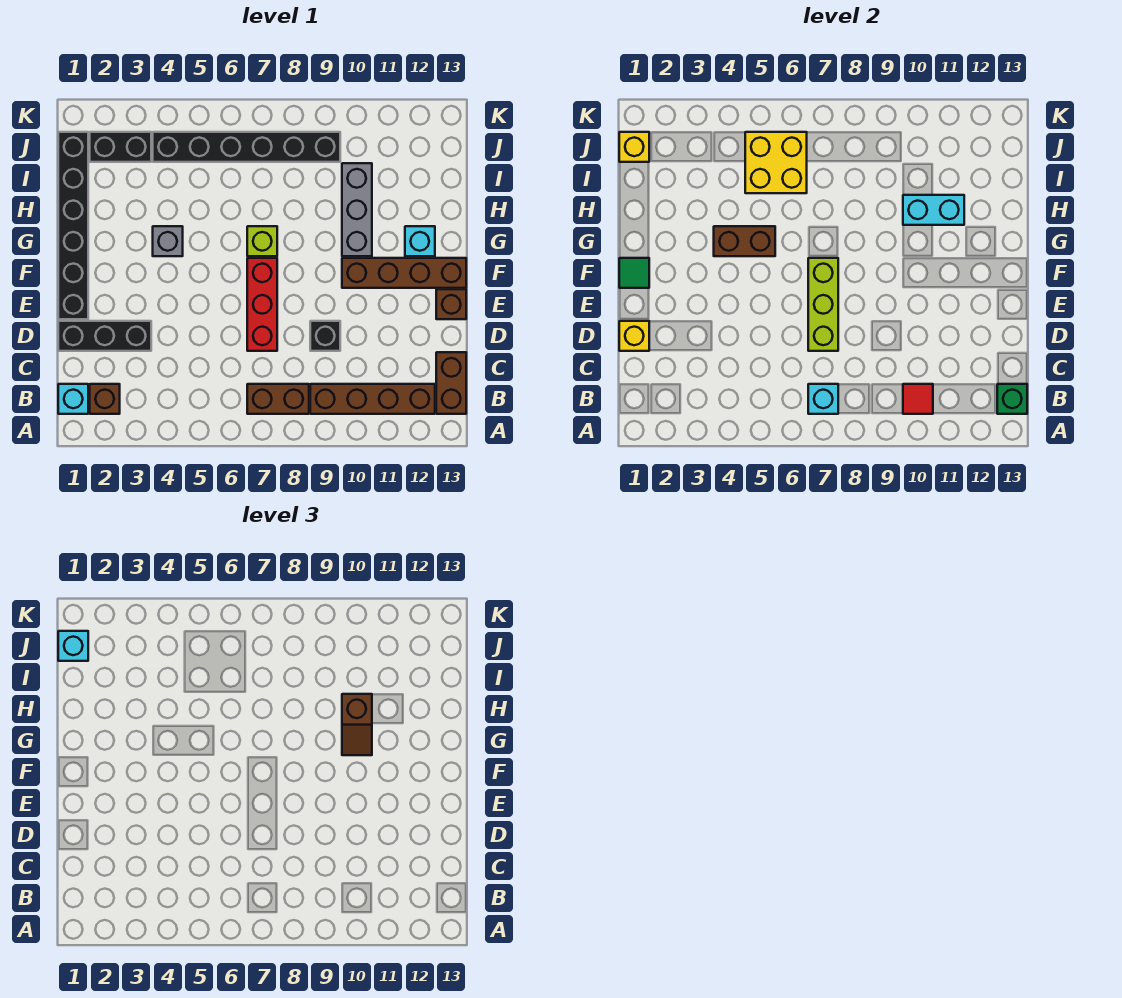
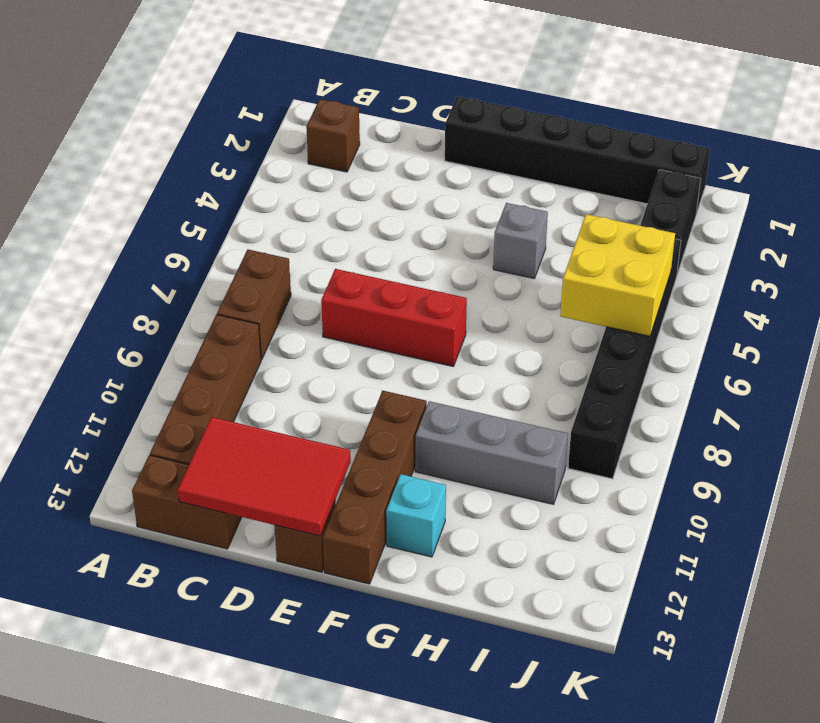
red tile C12:E13 level 2 -> none
none -> cyan brick B1 level 1
none -> black brick D1:D3 level 1
none -> black brick D9 level 1

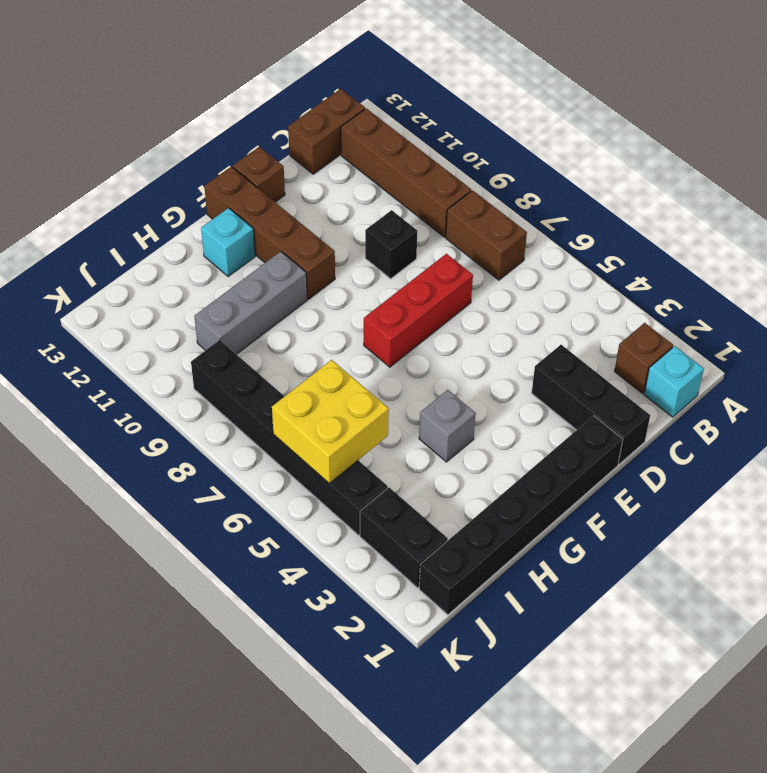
none -> lime brick G7 level 1
none -> cyan brick B7 level 2
none -> red tile B10 level 2

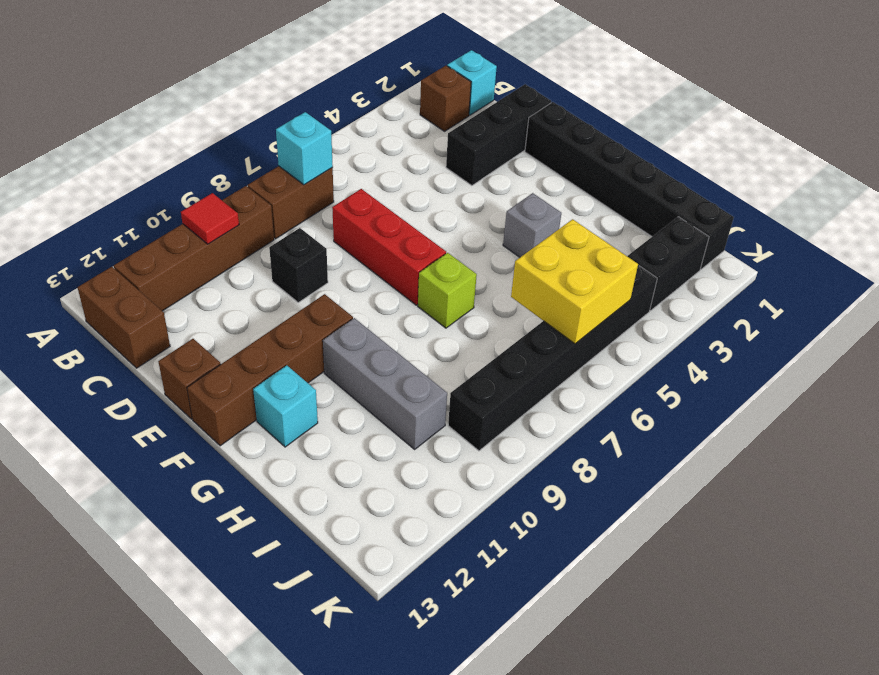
none -> green brick B13 level 2
none -> yellow brick D1 level 2
none -> lime brick D7:F7 level 2

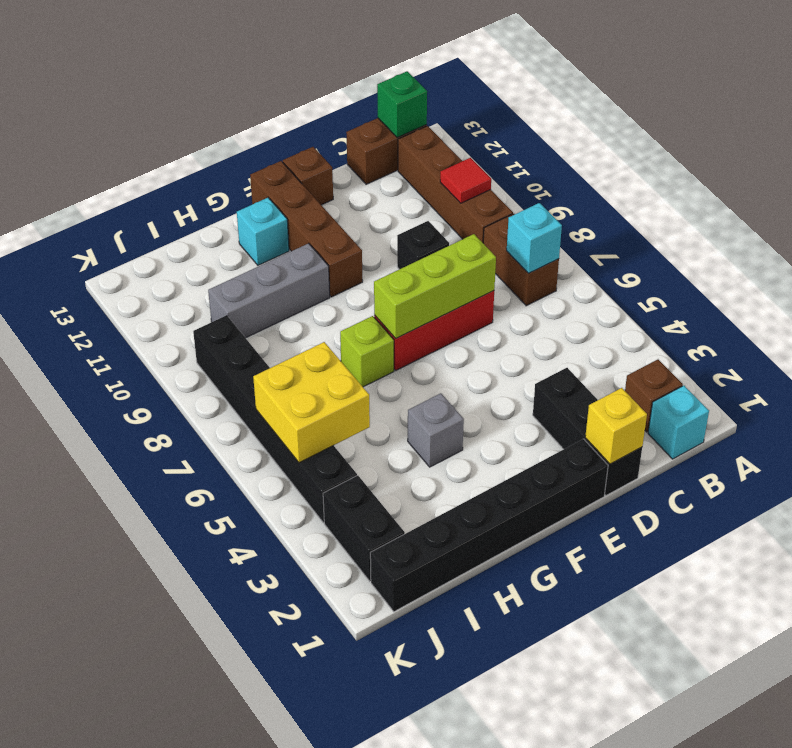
none -> green tile F1 level 2
none -> brown brick G4:G5 level 2
none -> cyan brick H10:H11 level 2

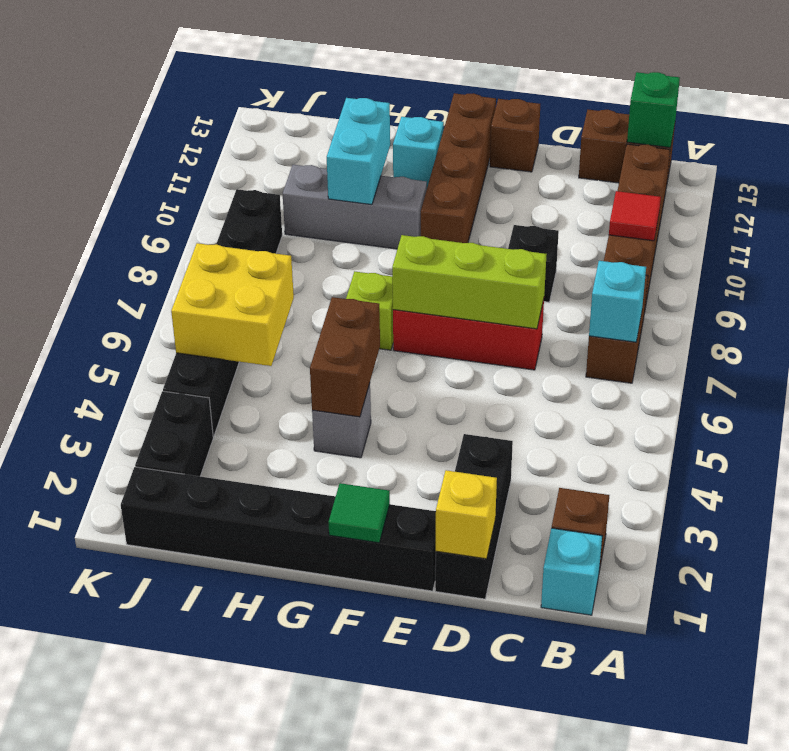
none -> yellow brick J1 level 2
none -> brown slope G10:H10 level 3 top H
none -> cyan brick J1 level 3

